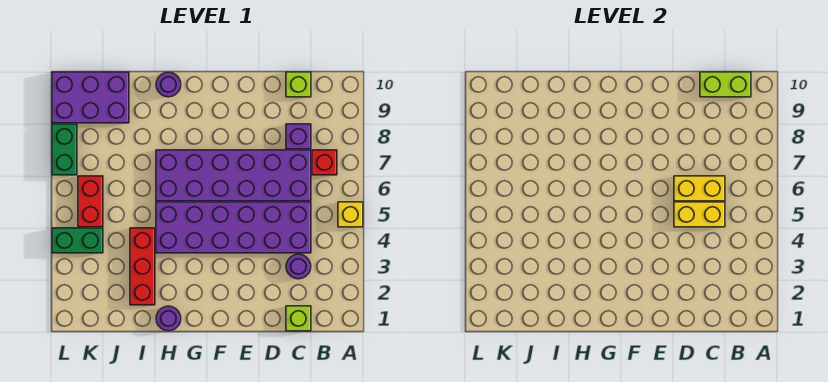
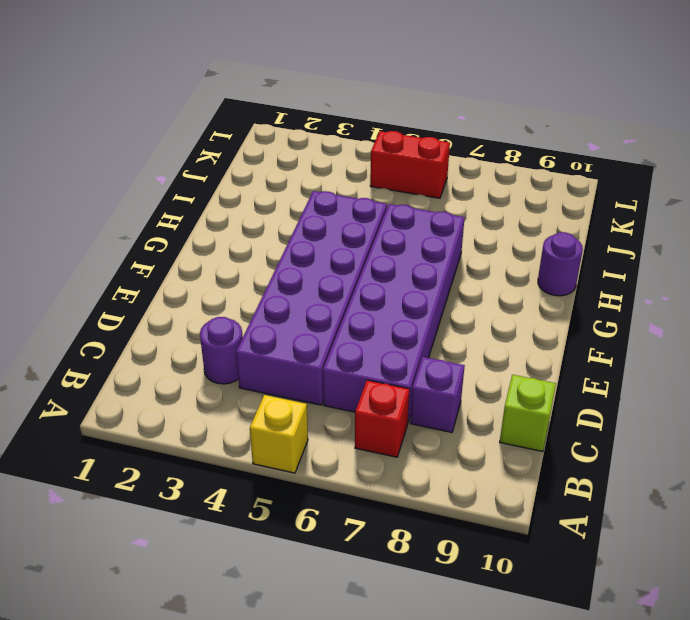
none -> lime brick C1 level 1
none -> purple round brick H1 level 1
none -> red brick I2:I4 level 1

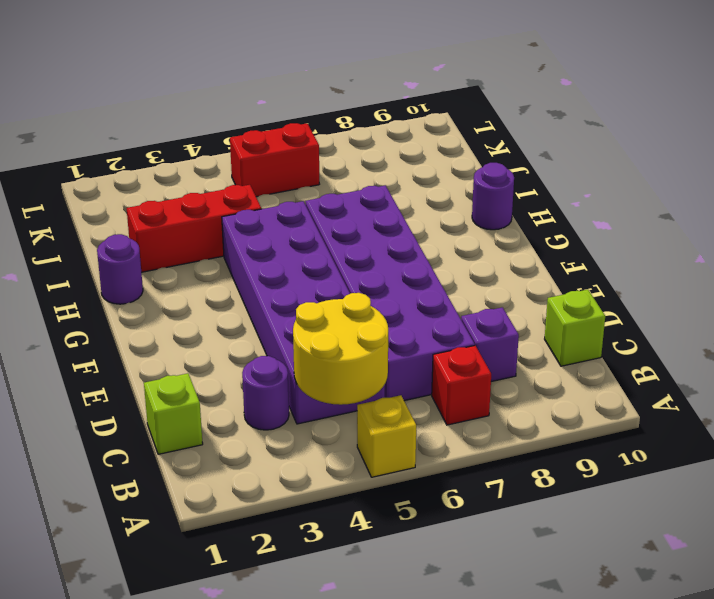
yellow round brick B4:C5 level 2 -> yellow brick C5:D5 level 2
none -> purple brick J9:L10 level 1
none -> green brick K4:L4 level 1
none -> green brick L7:L8 level 1

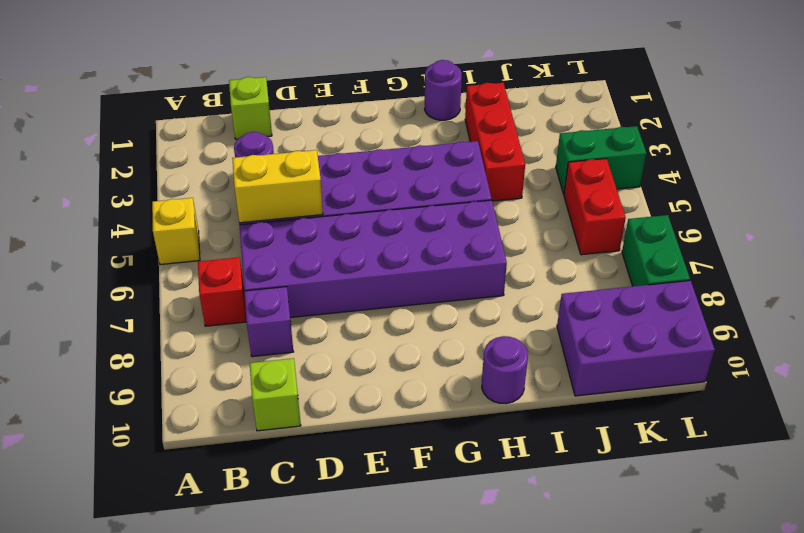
none -> lime brick B10:C10 level 2
none -> yellow brick C6:D6 level 2

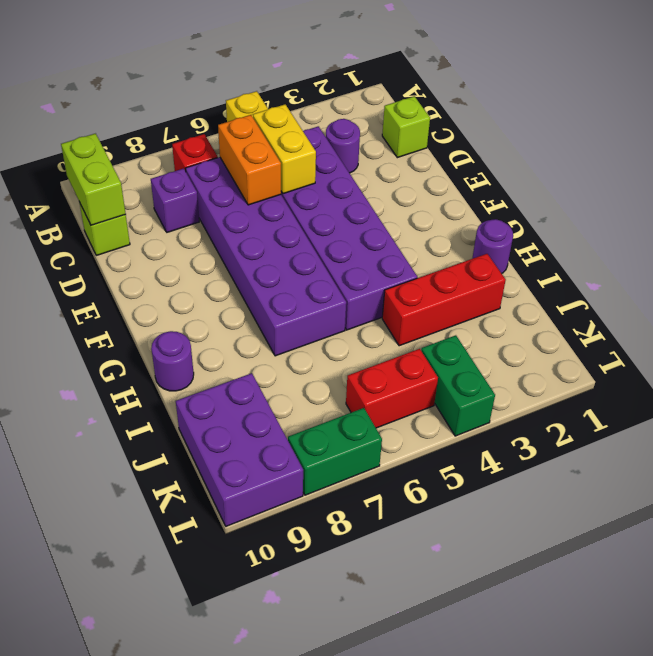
orange brick C6:D6 level 2 -> yellow brick C6:D6 level 2

